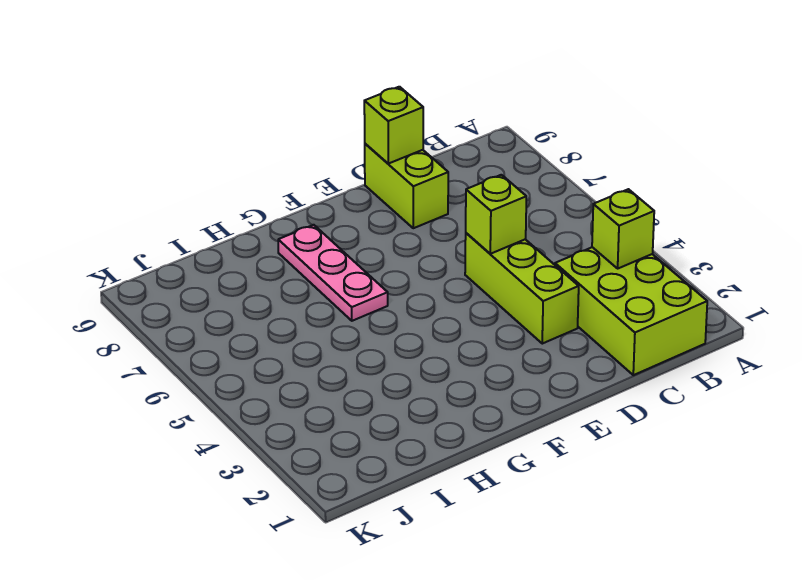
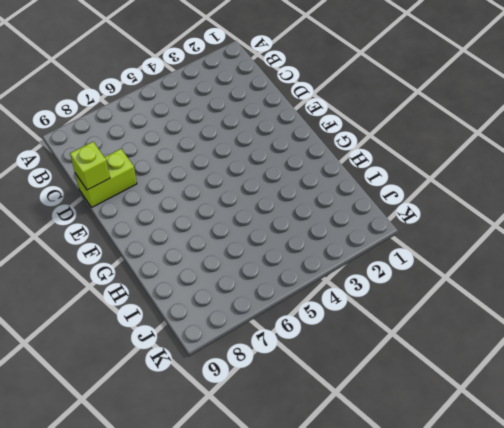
none -> lime brick B1:C3 level 1
none -> lime brick D3:D5 level 1

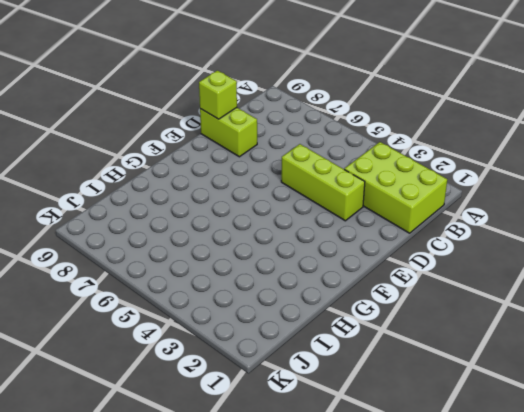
none -> pink plate G6:G8 level 1
none -> lime brick B3 level 2

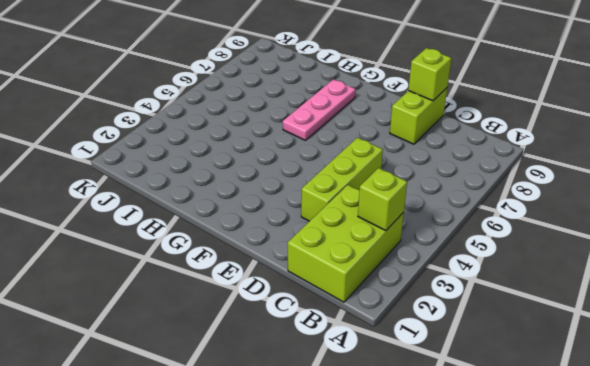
none -> lime brick D5 level 2

